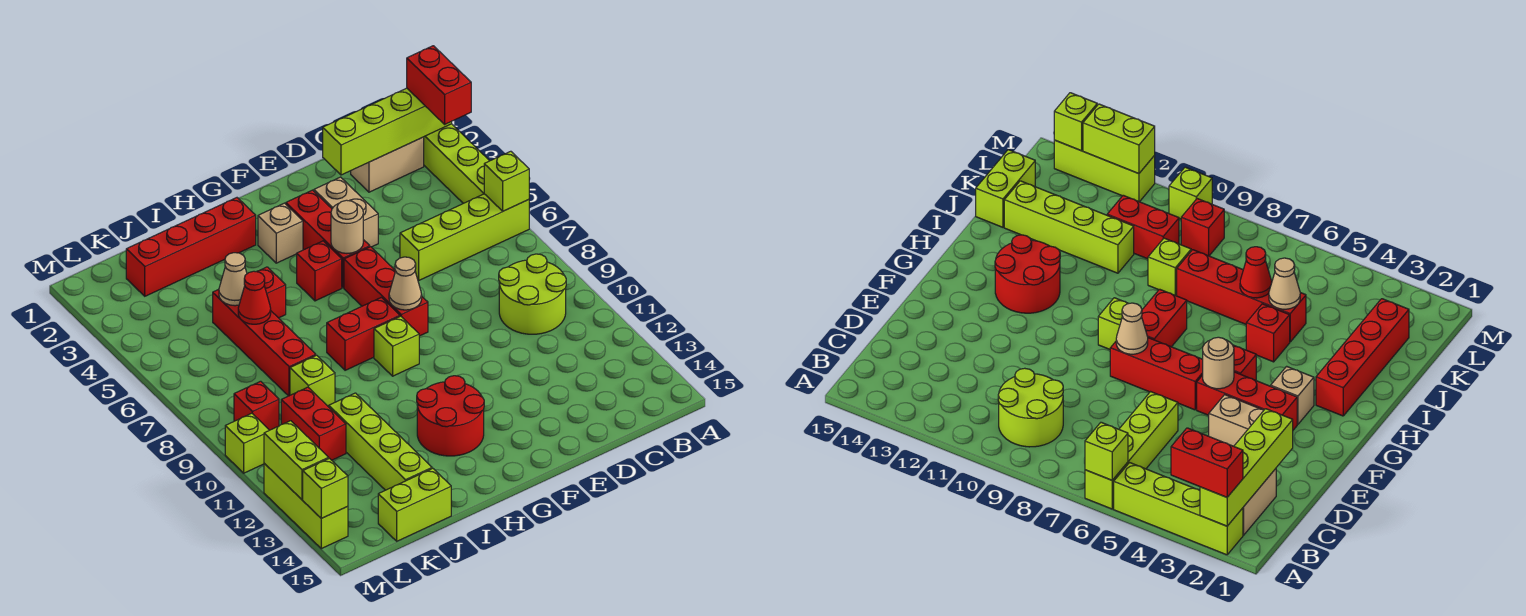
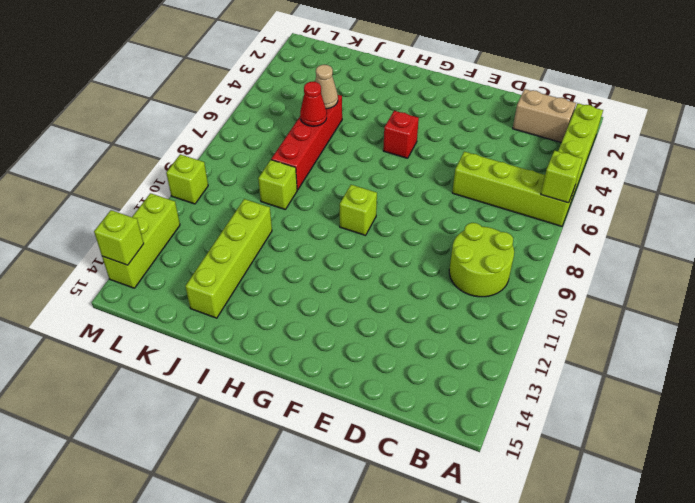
none -> tan brick E3:E4 level 1
none -> red brick F3:F5 level 1
none -> red brick F6:F8 level 1
none -> tan brick G3 level 1

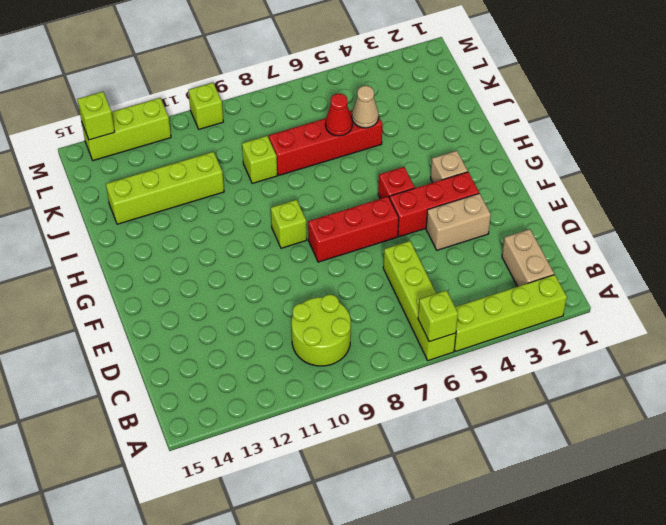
none -> red brick G8:H8 level 1
none -> red round brick G12:H13 level 1
none -> red brick H2:K2 level 1
none -> red brick I5 level 1

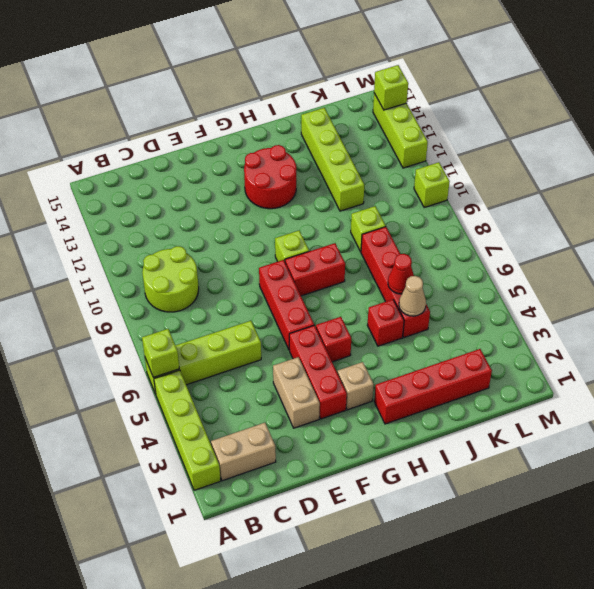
none -> lime brick J15:K15 level 1
none -> red brick K10:K11 level 1
none -> red brick L9 level 1
none -> lime brick A2:D2 level 2

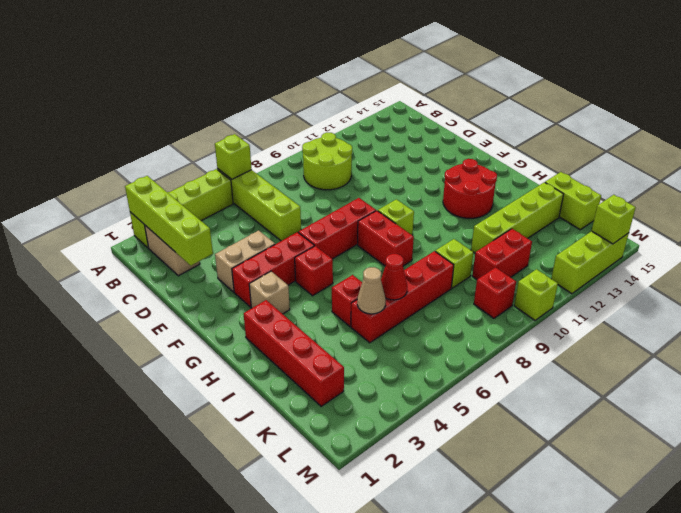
none -> tan round brick F5 level 2
none -> tan cone F8 level 2
none -> lime brick M12:M13 level 2
none -> red brick A2:A3 level 3

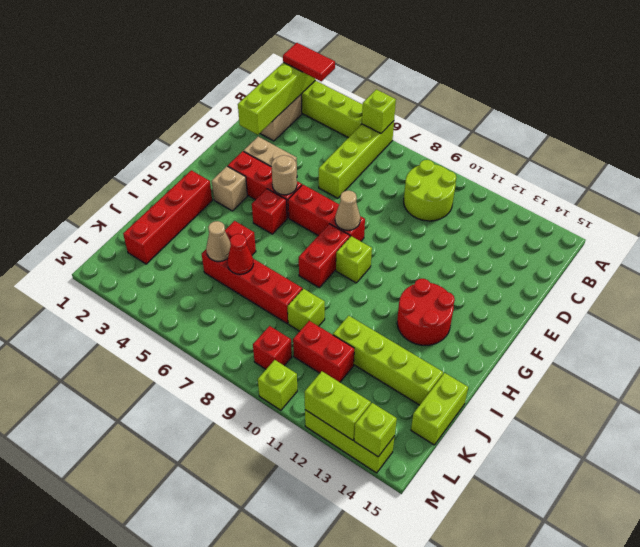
red tile A2:A3 level 3 -> red brick A2:A3 level 3

